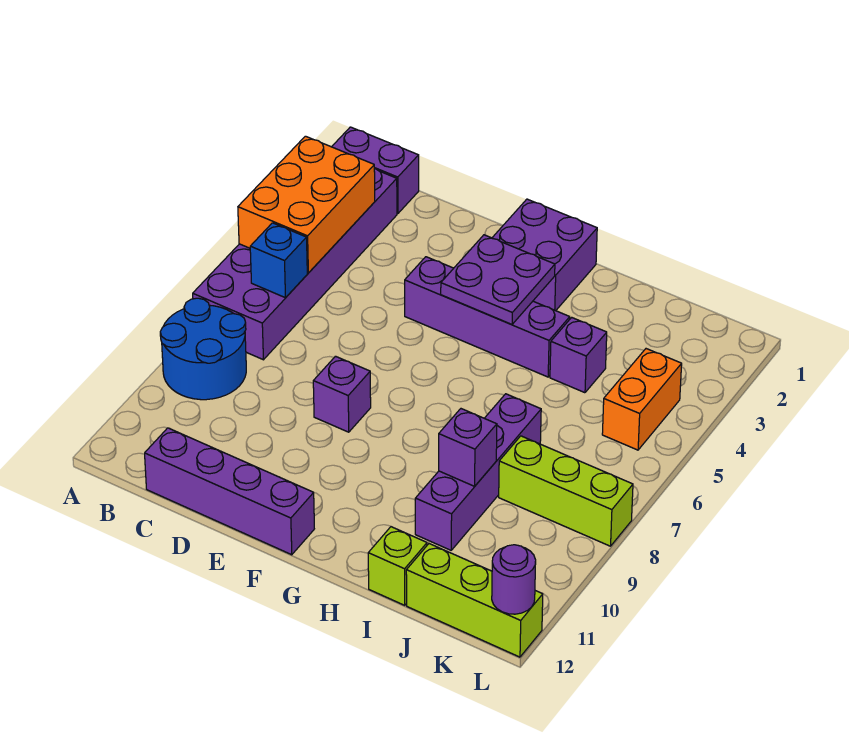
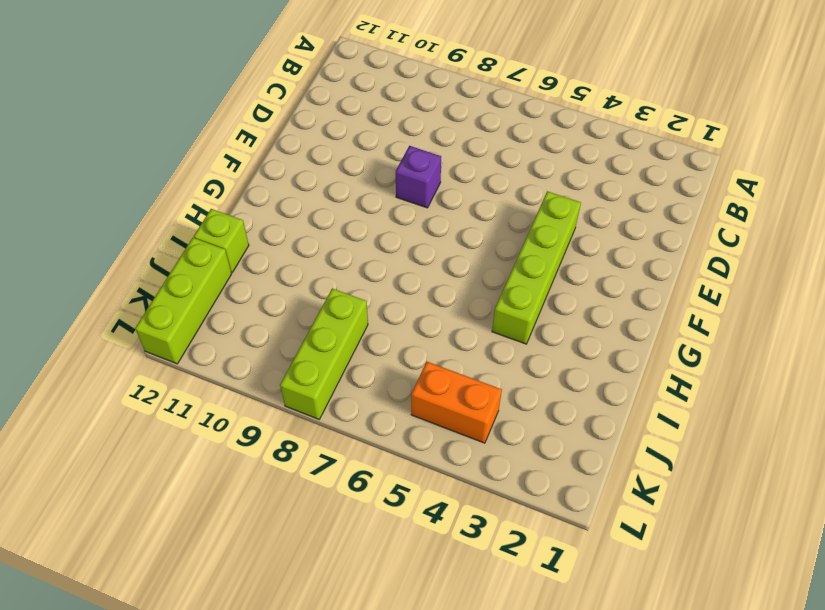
lime brick E4:H4 level 1 -> purple brick E4:H4 level 1
none -> purple brick A1:B1 level 1
none -> purple brick A2:B7 level 1
none -> blue round brick A8:B9 level 1

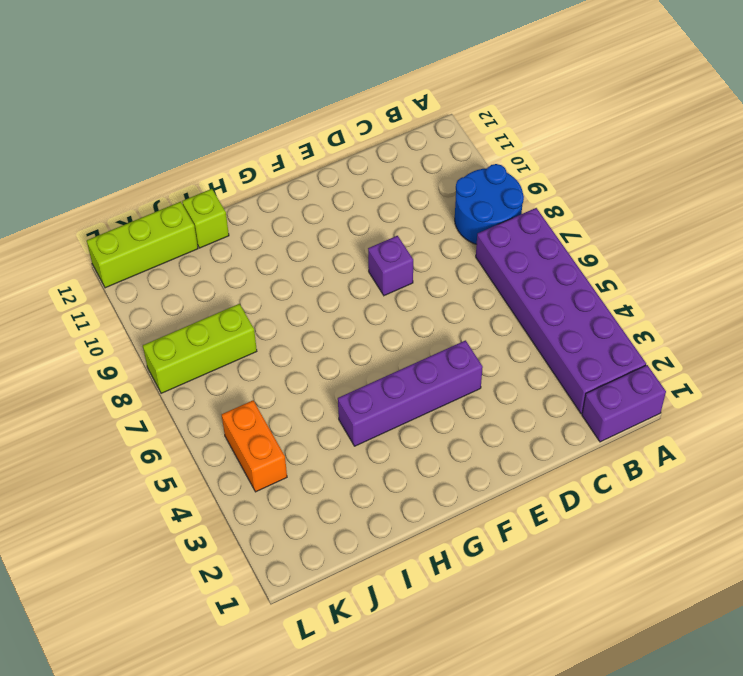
none -> purple brick C12:F12 level 1
none -> purple brick F1:G2 level 1
none -> purple brick I4 level 1

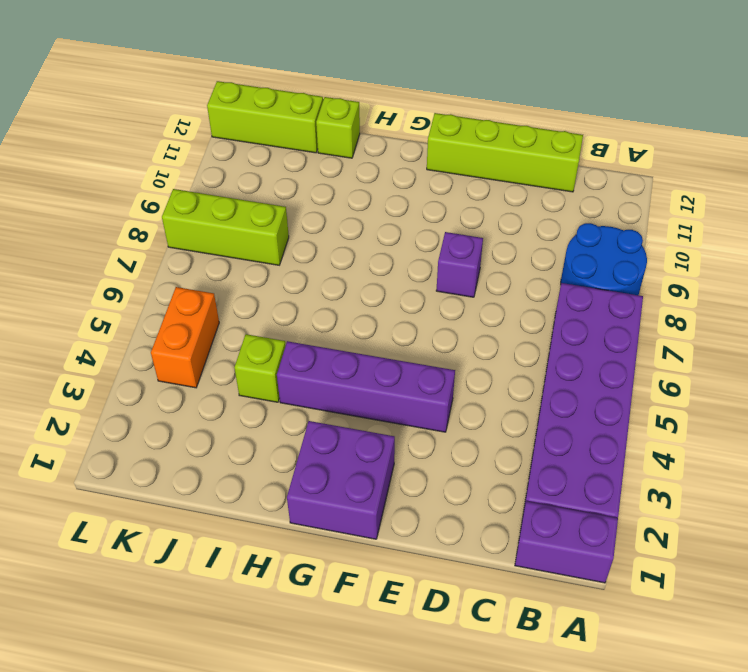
lime brick C12:F12 level 1 -> purple brick C12:F12 level 1
lime brick I4 level 1 -> purple brick I4 level 1
none -> purple brick I7:I10 level 1
none -> orange brick A3:B5 level 2
none -> blue brick B6 level 2

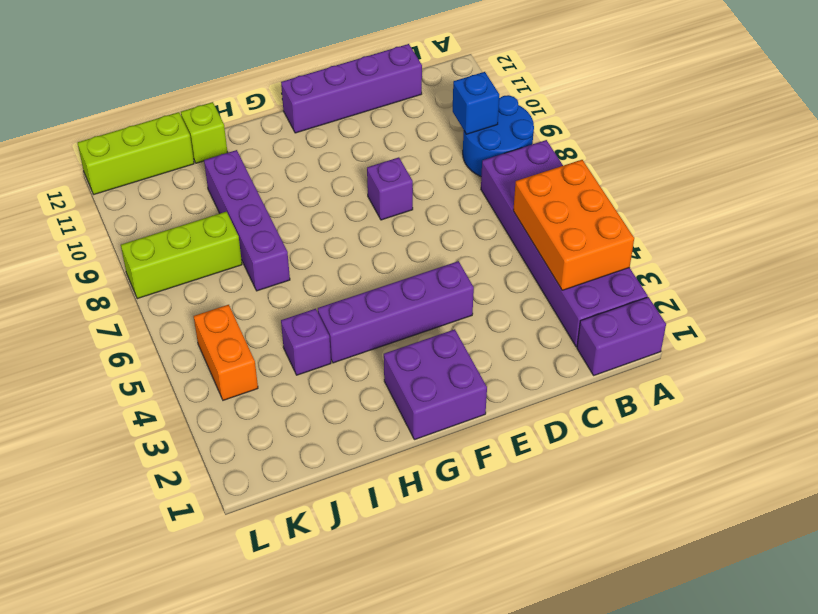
blue brick B9 level 2 -> blue brick B6 level 2
none -> purple plate F3:G4 level 2
none -> purple brick I9 level 2
none -> purple round brick L12 level 2

